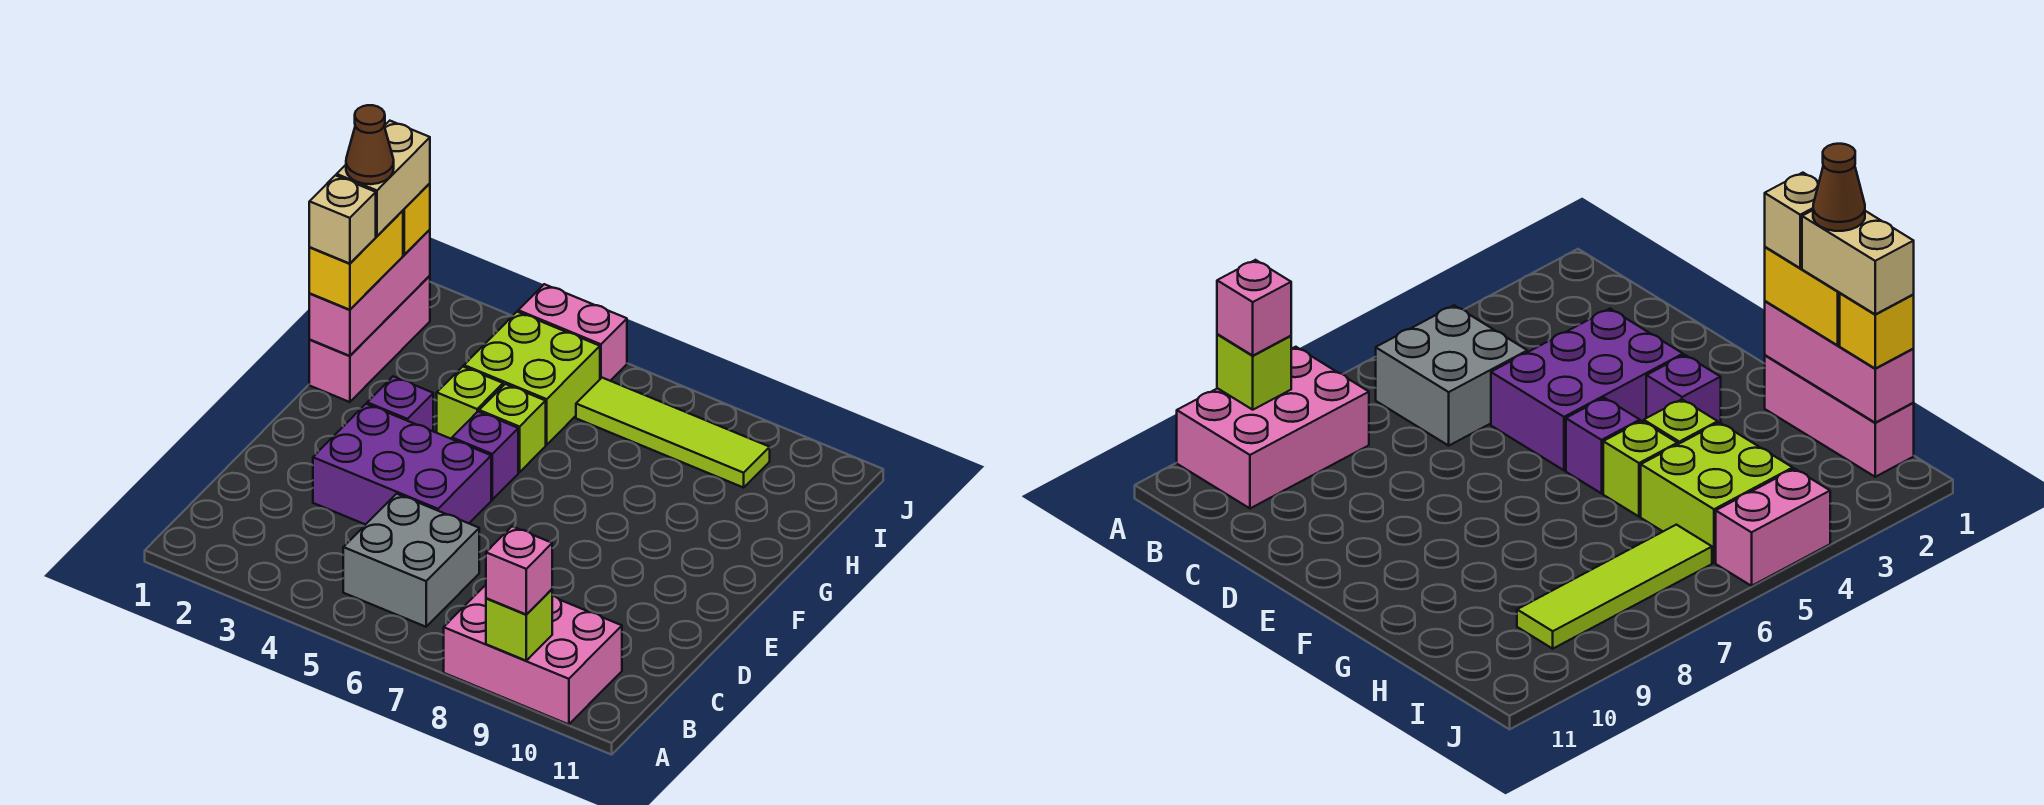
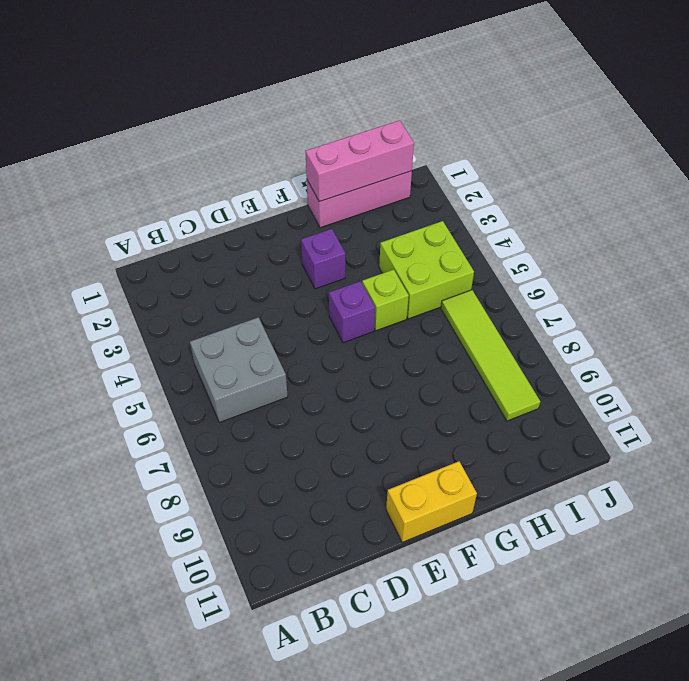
yellow brick E11:F11 level 1 -> yellow brick G1:H1 level 3
none -> pink brick A8:B10 level 1
none -> purple brick D3:E5 level 1
none -> lime brick G4 level 1

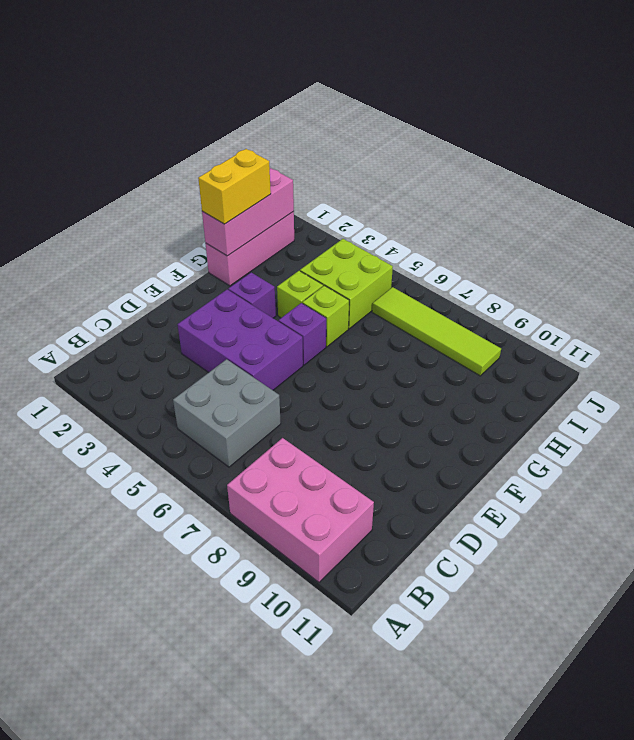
none -> pink brick J4:J5 level 1
none -> lime brick A9 level 2
none -> pink brick A9 level 3

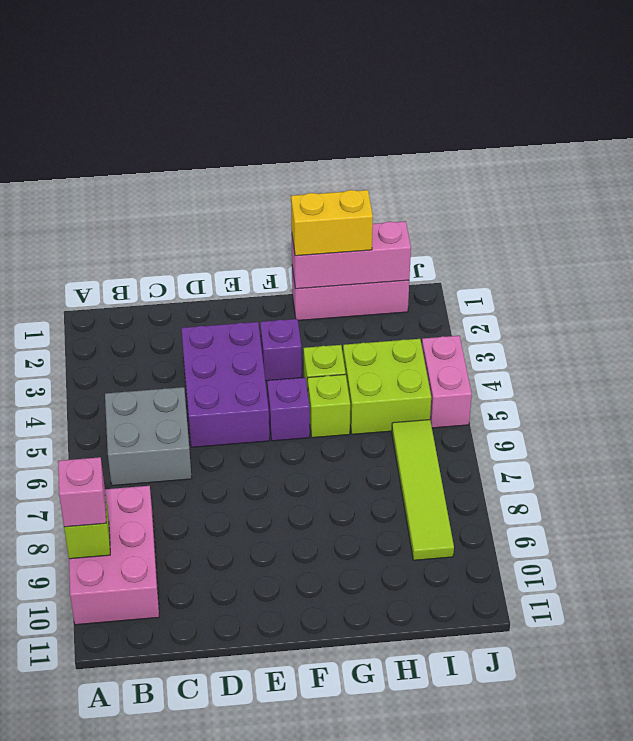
none -> yellow brick I1 level 3
none -> tan brick G1 level 4
none -> tan brick H1:I1 level 4

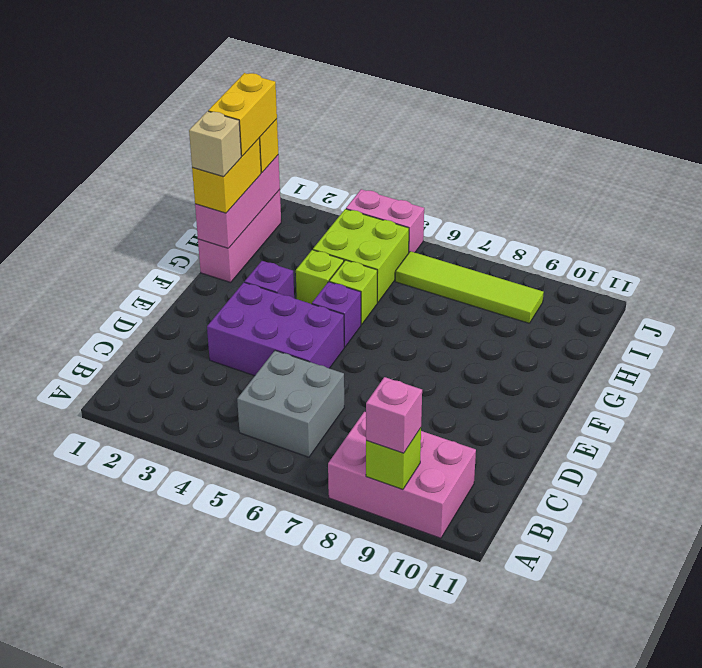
yellow brick H1:I1 level 4 -> tan brick H1:I1 level 4
none -> brown cone H1 level 5

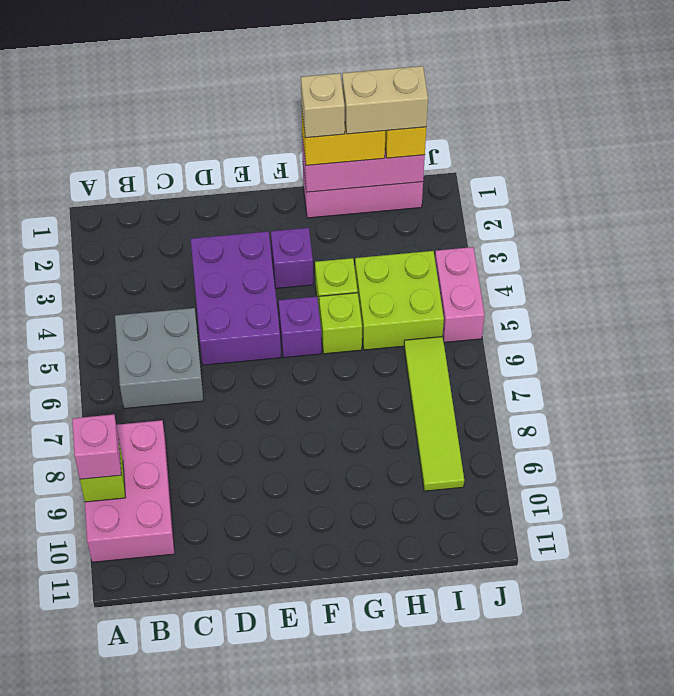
none -> brown cone H1 level 5

